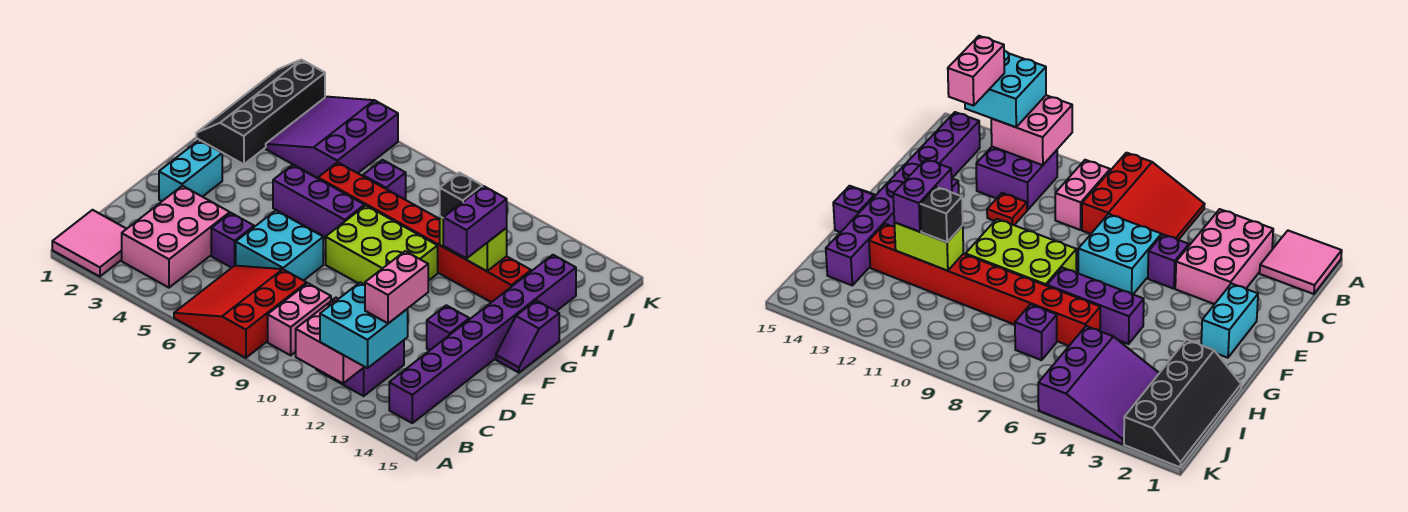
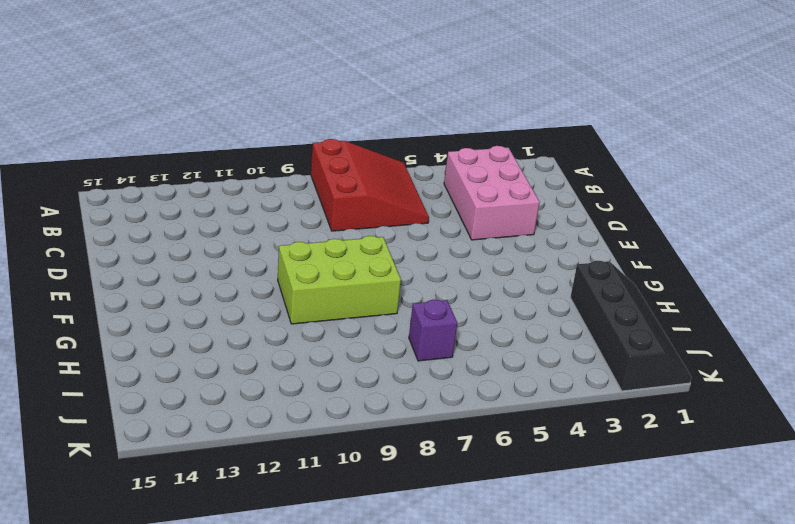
none -> pink tile A1:B2 level 1
none -> pink brick B9:C9 level 1
none -> purple brick B11:C12 level 1

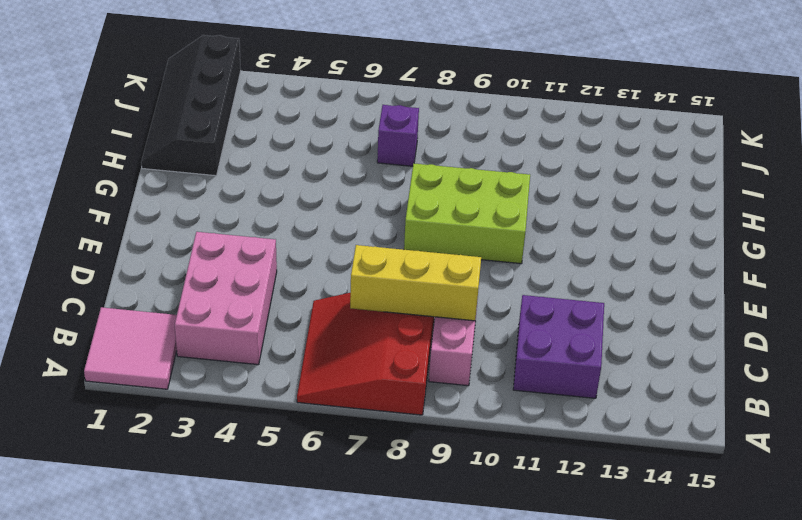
yellow brick C7:C9 level 2 -> none
none -> purple brick B14:I14 level 1
none -> purple brick D5 level 1
none -> cyan brick D6:E7 level 1

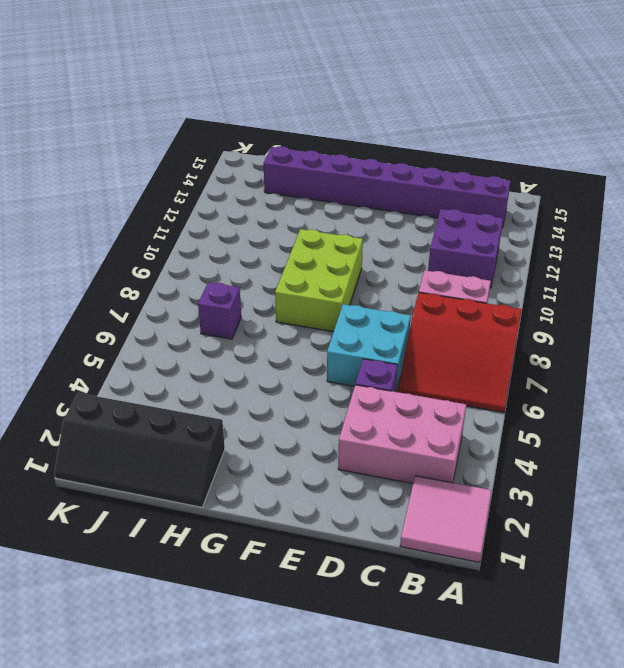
none -> red plate D11 level 1
none -> cyan brick E2:F2 level 1
none -> purple brick E13 level 1

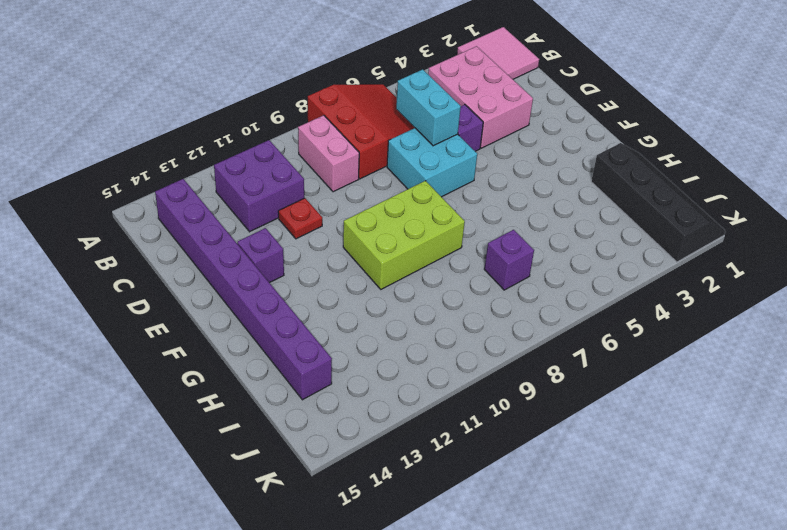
cyan brick C6:D6 level 2 -> cyan brick E2:F2 level 1
none -> purple slope F15:G15 level 1 top G
none -> purple brick G5:G7 level 1
none -> red brick H6:H13 level 1

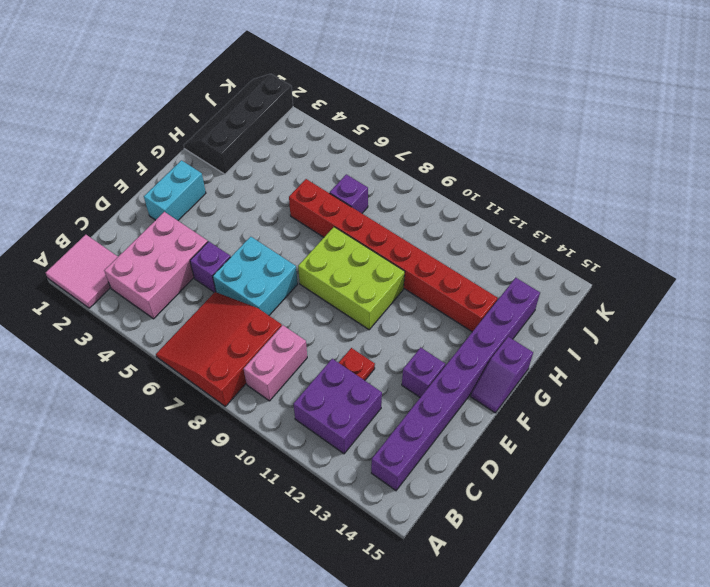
none -> purple brick G5:G7 level 1
none -> purple slope I3:K5 level 1 top 5
none -> pink brick A11:B12 level 2

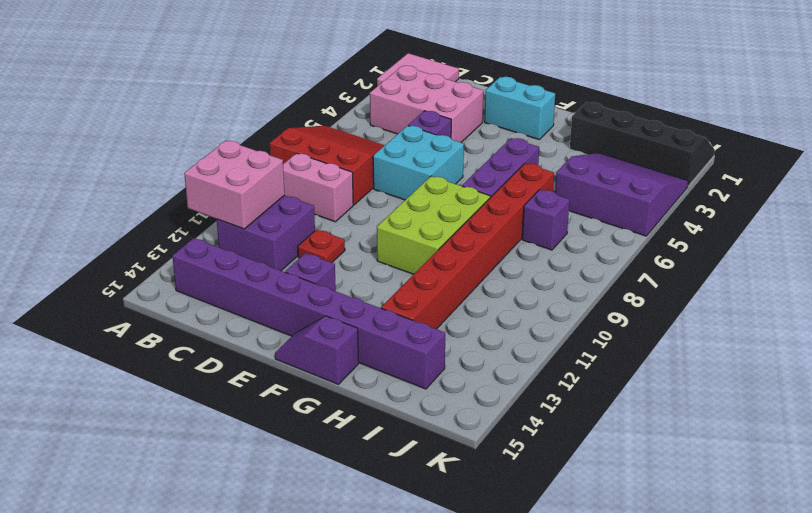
none -> lime brick H11:H12 level 2
none -> cyan brick A12:B13 level 3
none -> purple brick G12:H12 level 3

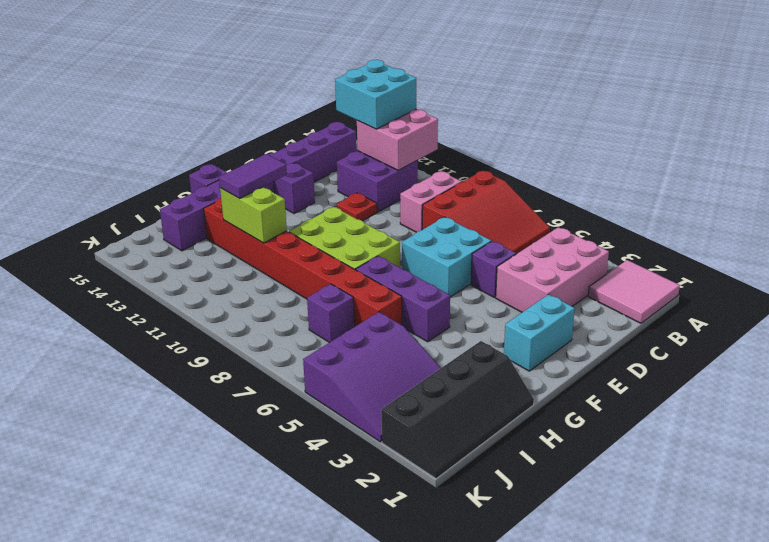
purple tile G12:H12 level 3 -> purple brick G12:H12 level 3
none -> black brick H11 level 3
none -> pink brick B13:C13 level 4

